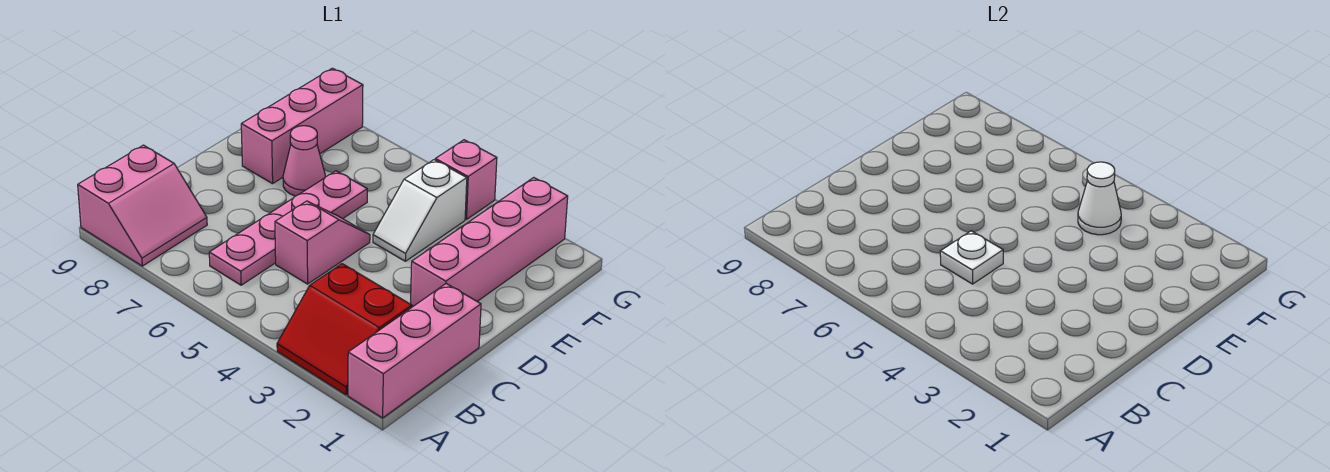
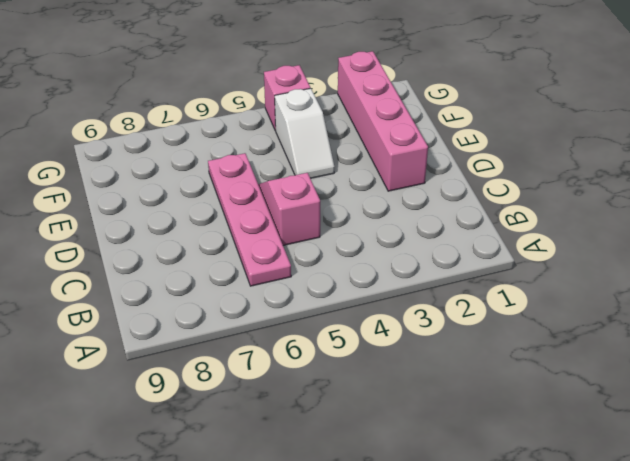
none -> pink brick A1:C1 level 1
none -> red slope A2:B3 level 1 top B
none -> pink slope A8:B9 level 1 top 9

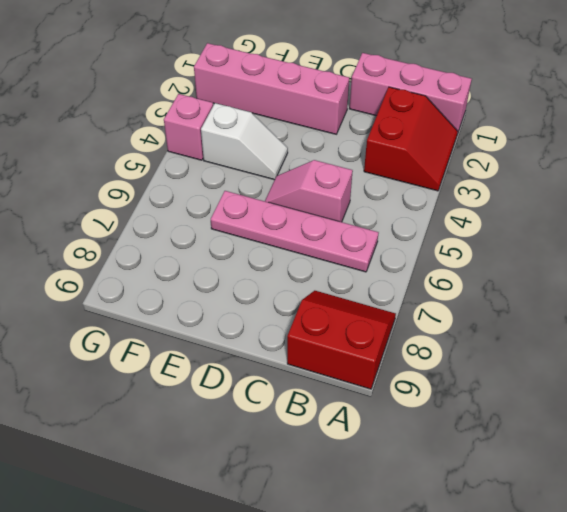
red slope A8:B9 level 1 top 9 -> pink slope A8:B9 level 1 top 9
none -> pink cone E7 level 1
none -> pink brick E8:G8 level 1
none -> white plate C5 level 2

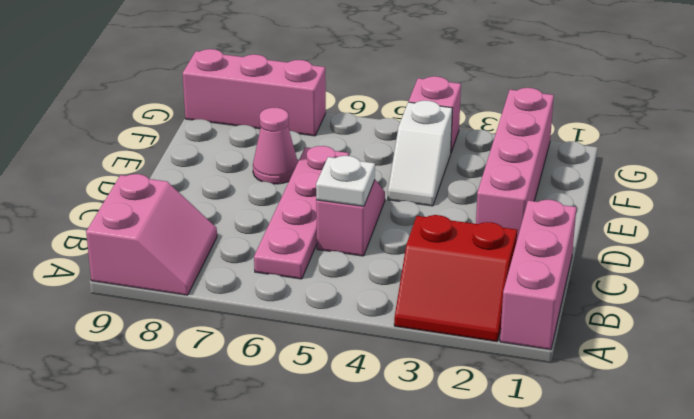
pink brick G7:G9 level 1 -> pink brick E8:G8 level 1
none -> white cone F4 level 2

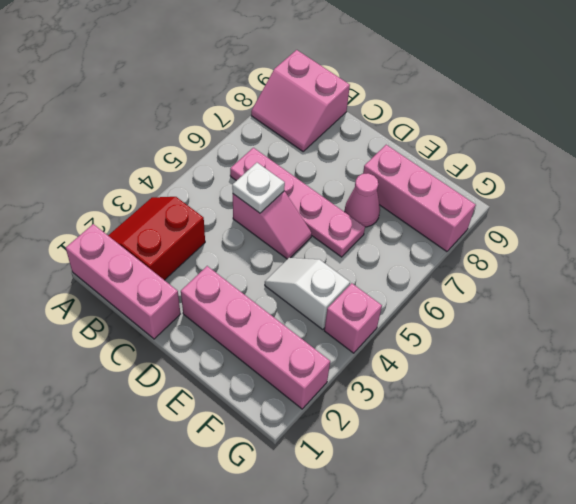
none -> white cone F4 level 2

